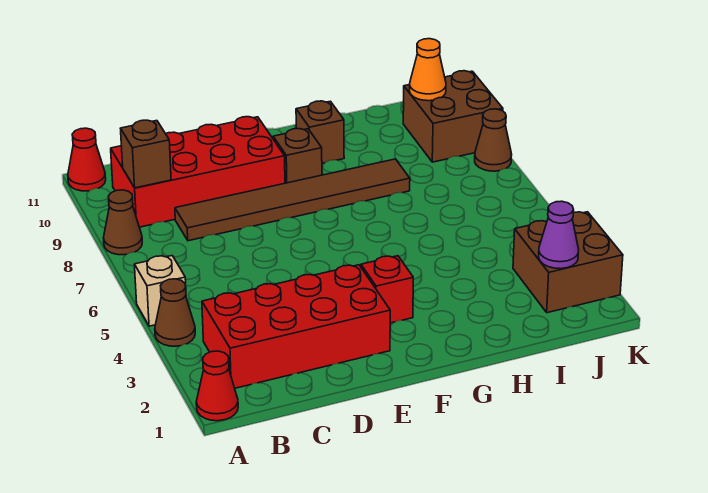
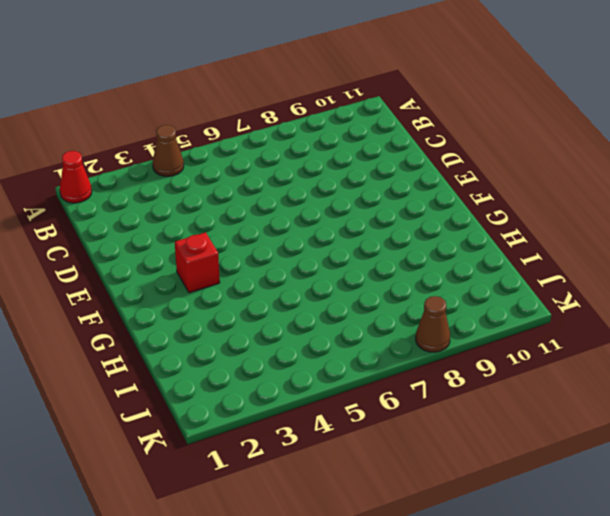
none -> tan brick A5 level 1
none -> brown cone A8 level 1
none -> red cone A11 level 1

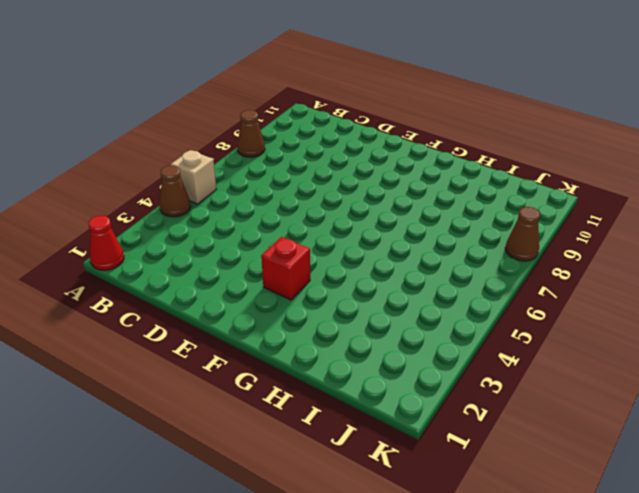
none -> red cone A11 level 1
none -> red brick B2:E3 level 1
none -> red brick B9:E10 level 1

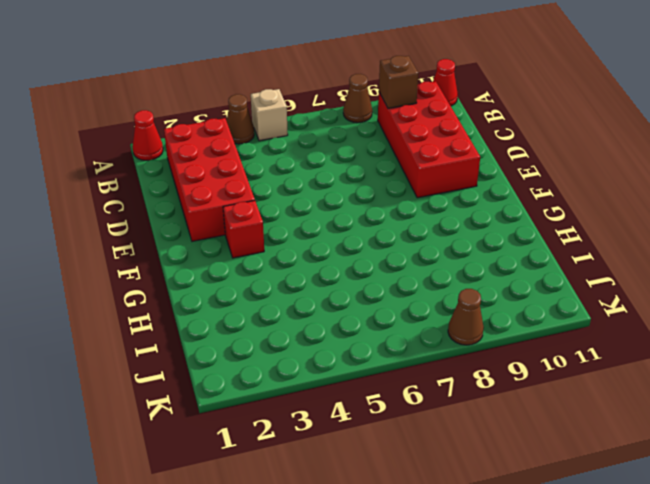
none -> brown tile C8:H8 level 1
none -> brown brick F9 level 1
none -> brown brick G10 level 1

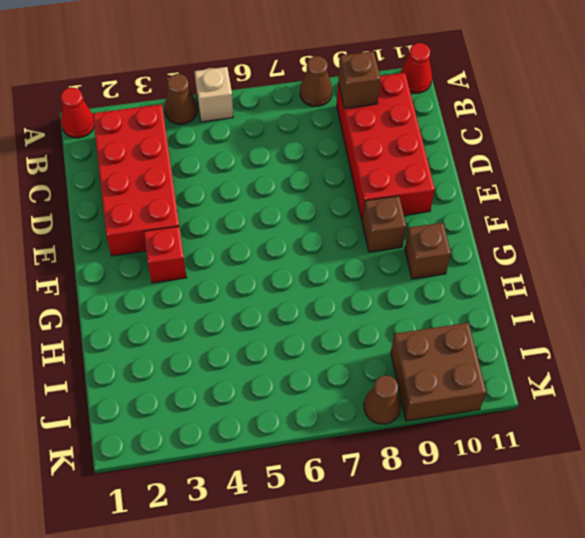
none -> brown tile C8:H8 level 1
none -> brown brick J2:K3 level 1
none -> purple cone J2 level 2

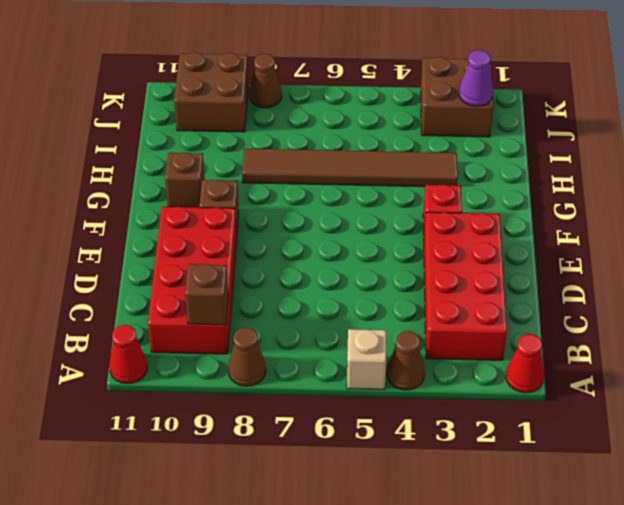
brown tile H3:H8 level 1 -> brown tile C8:H8 level 1
none -> orange cone J10 level 2

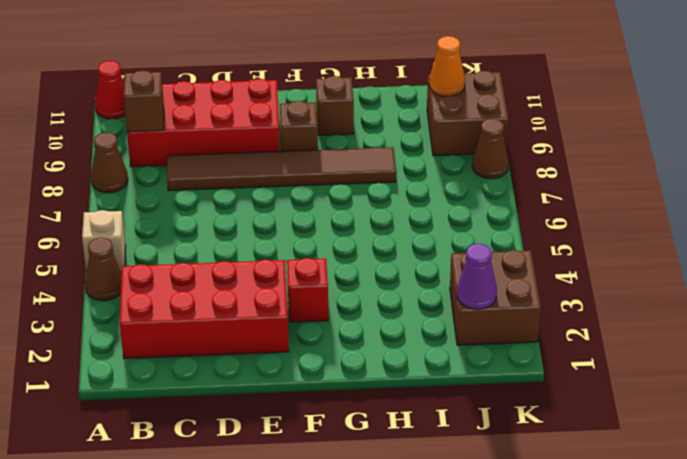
none -> red cone A1 level 1

